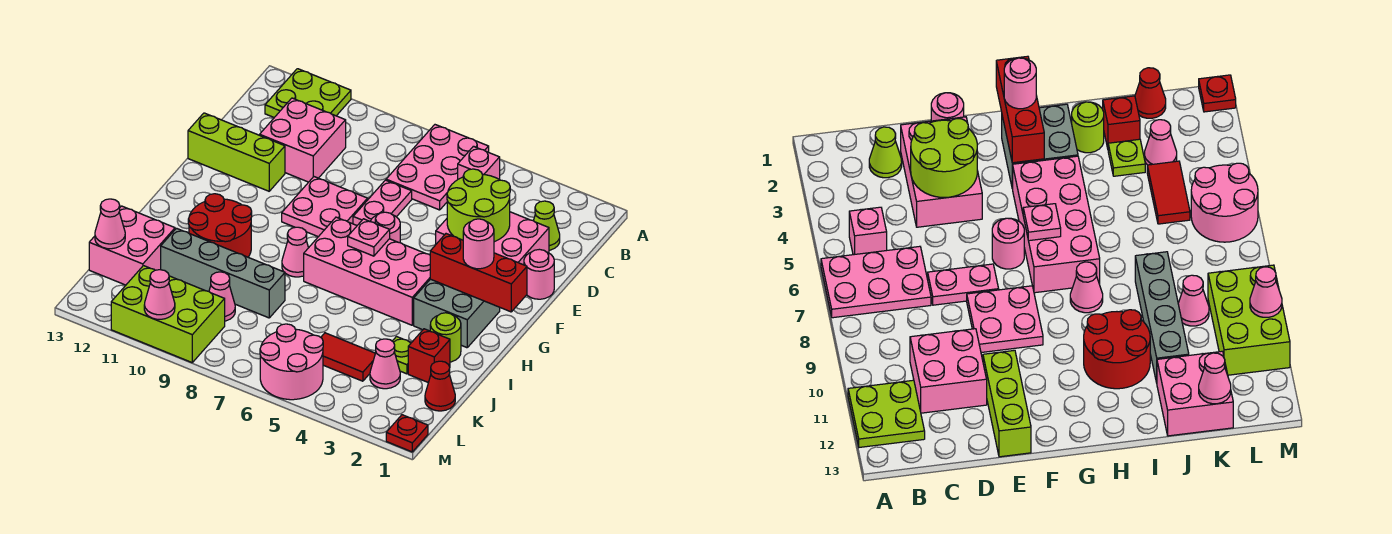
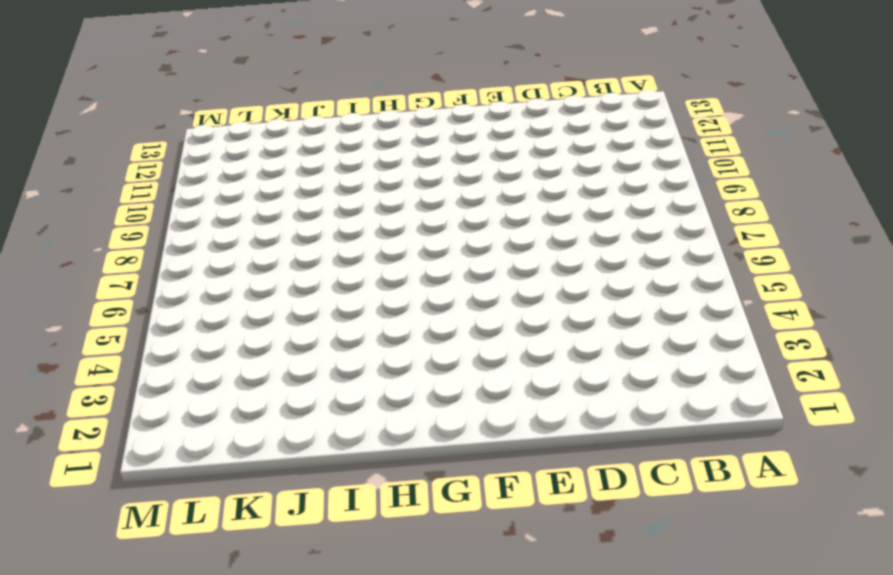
none -> pink plate A6:C7 level 1
none -> lime plate A11:B12 level 1
none -> pink brick B5 level 1
none -> lime cone C2 level 1

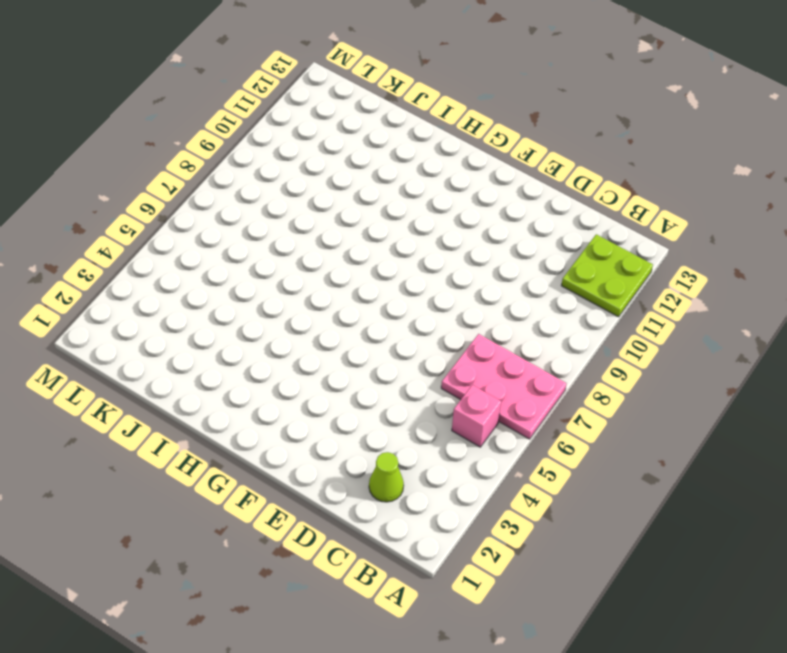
none -> pink brick C10:D11 level 1
none -> pink brick D2:E4 level 1
none -> pink plate D7:E7 level 1
none -> pink round brick E1 level 1

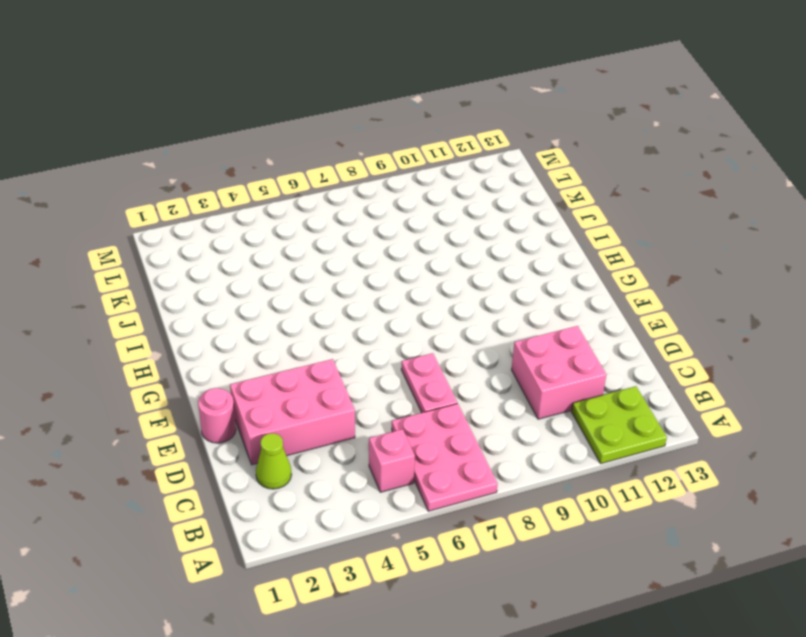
none -> pink plate E8:F9 level 1
none -> lime brick E11:E13 level 1
none -> pink round brick F6 level 1
none -> grey brick G2:H3 level 1

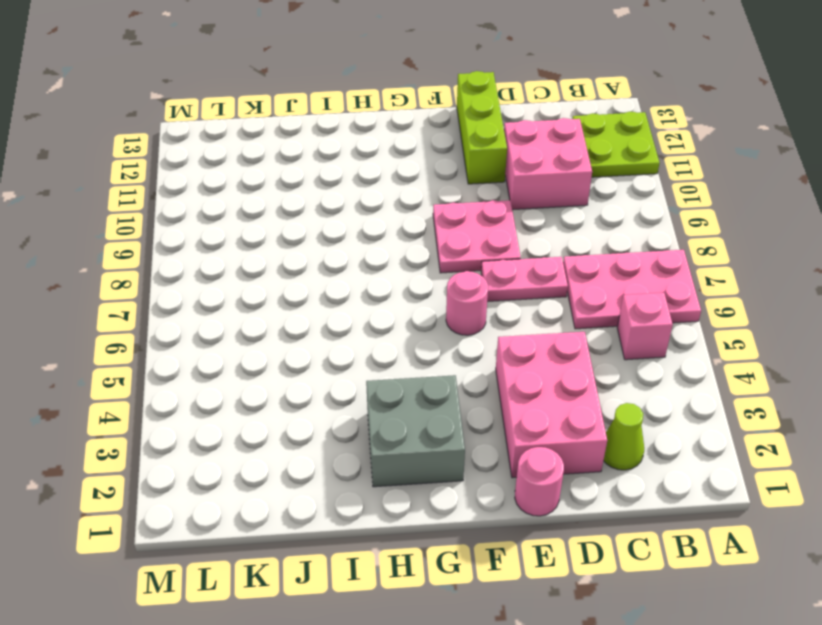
none -> pink brick G4:H7 level 1
none -> pink cone H8 level 1
none -> red round brick H10:I11 level 1
none -> lime round brick I2 level 1

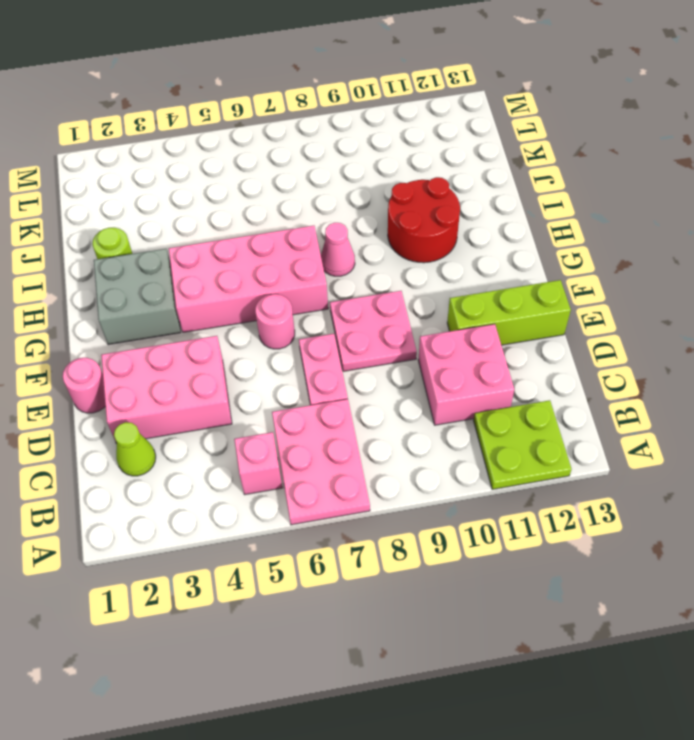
none -> red brick J2 level 1
none -> lime plate J3 level 1
none -> grey brick J8:J11 level 1
none -> pink brick J12:K13 level 1

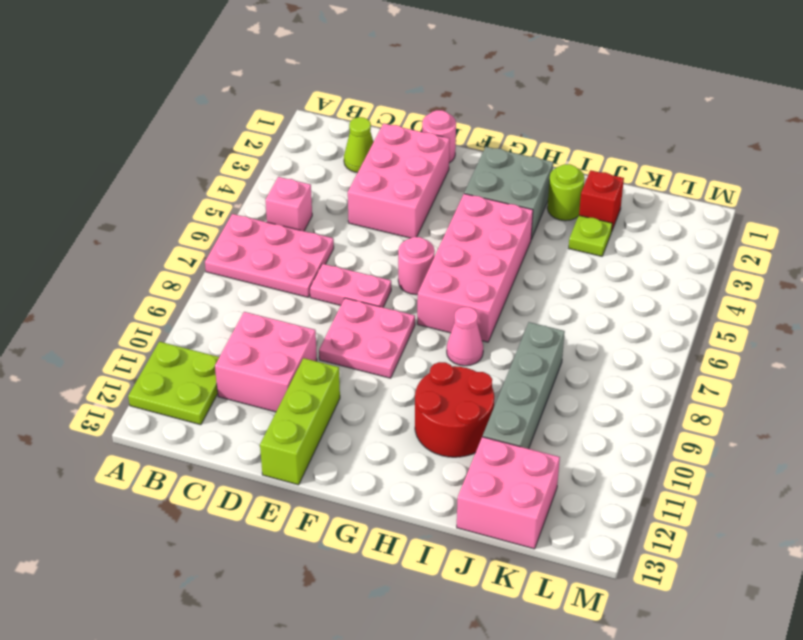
none -> red cone K1 level 1
none -> pink cone K3 level 1
none -> red tile K4:K5 level 1
none -> pink cone K9 level 1

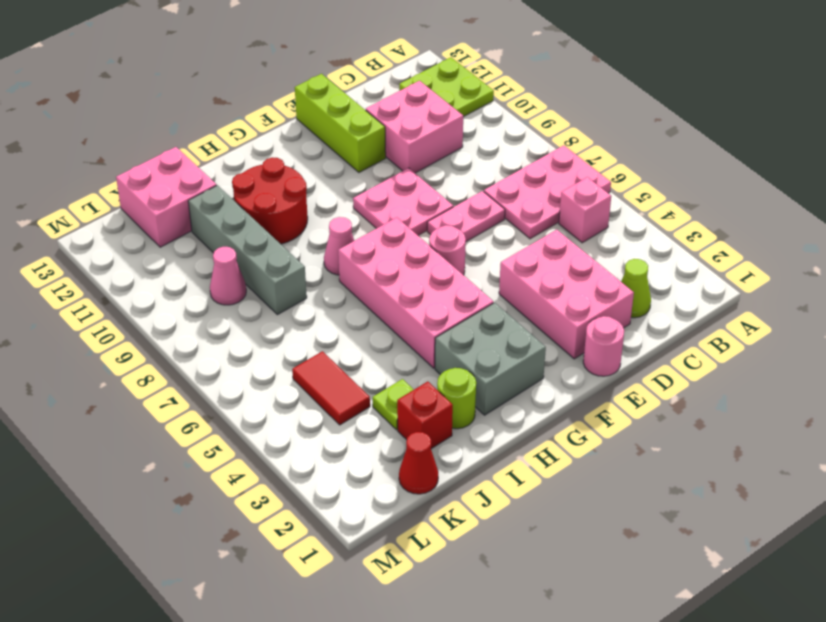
none -> pink cone K3 level 1
none -> pink round brick L5:M6 level 1
none -> lime brick L9:M11 level 1
none -> red plate M1 level 1

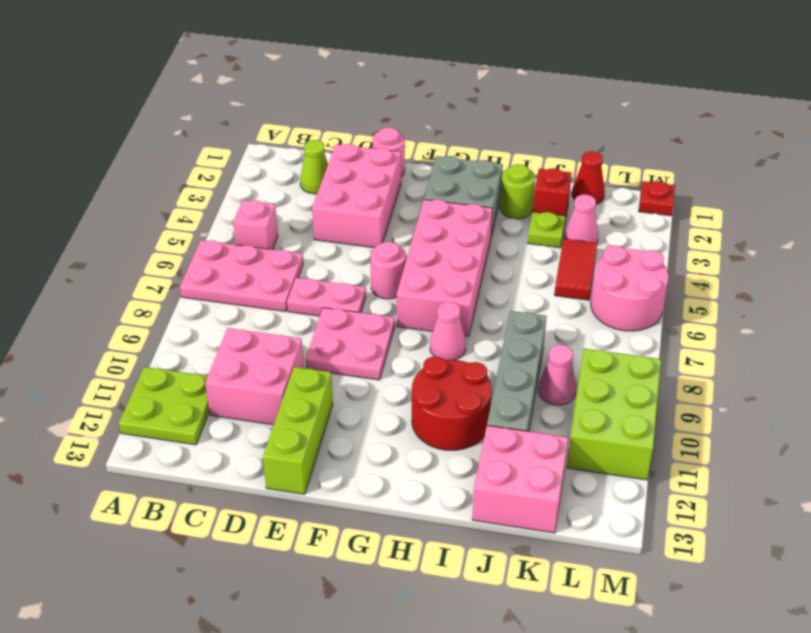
none -> lime round brick D3:E4 level 2
none -> red brick G1:G3 level 2
none -> pink plate G6 level 2
none -> pink cone K13 level 2

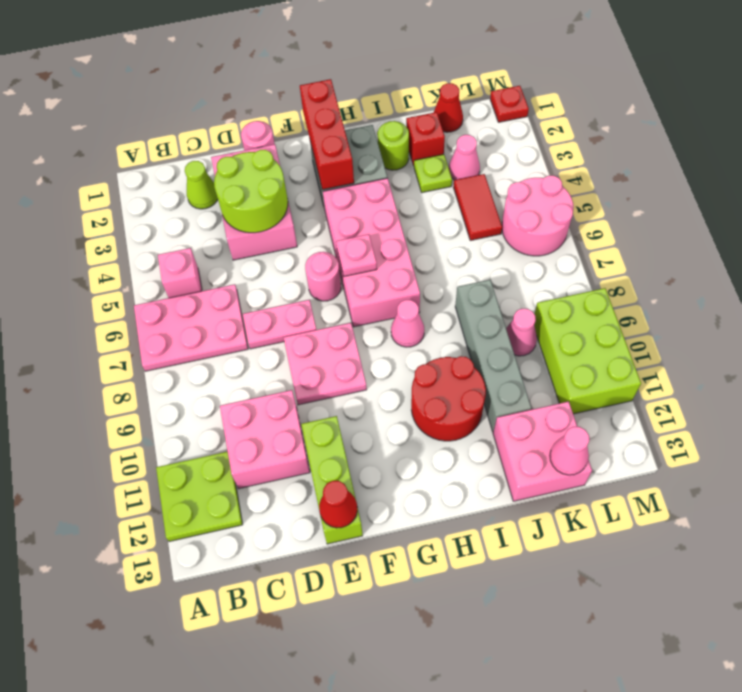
red cone E13 level 2 -> none
none -> pink cone M10 level 2
none -> pink round brick G2 level 3

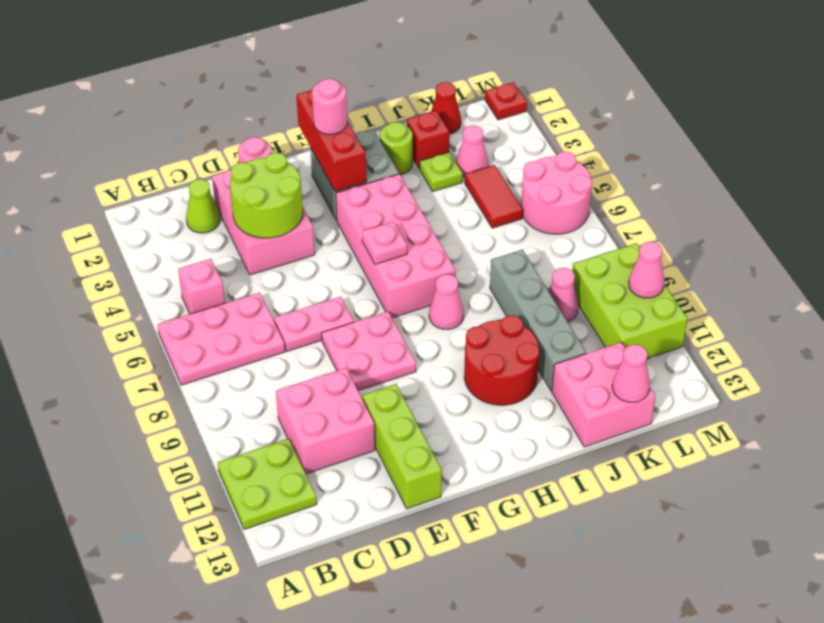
none -> pink round brick F6 level 1

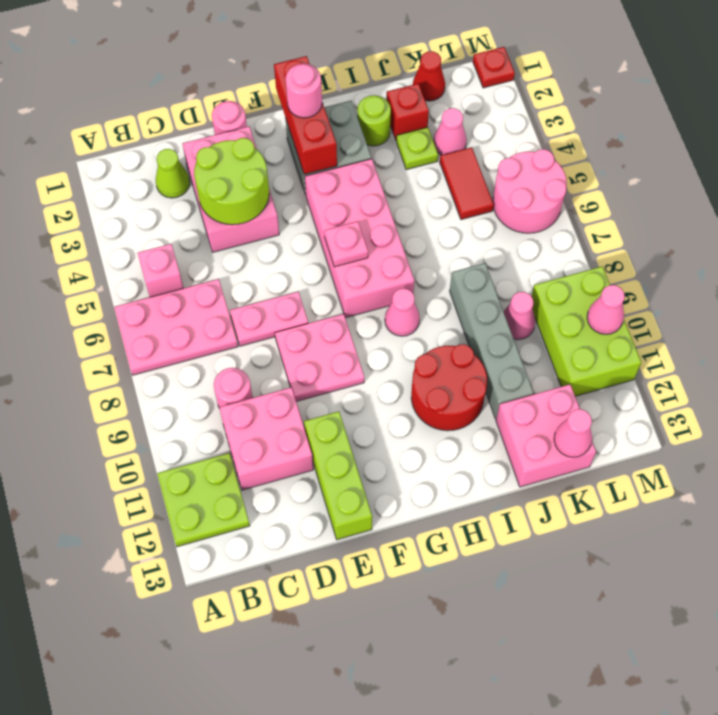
pink round brick C9 level 1 -> pink round brick F6 level 1

